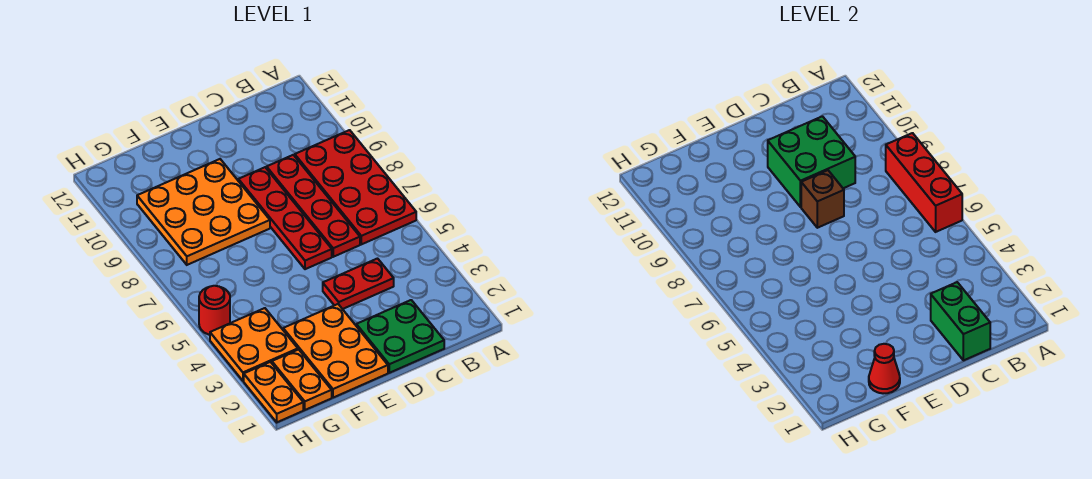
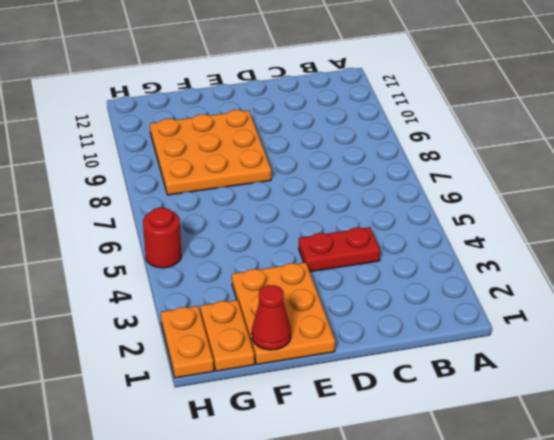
none -> red plate A6:B9 level 1
none -> green plate C1:D2 level 1
none -> red plate C6:C9 level 1

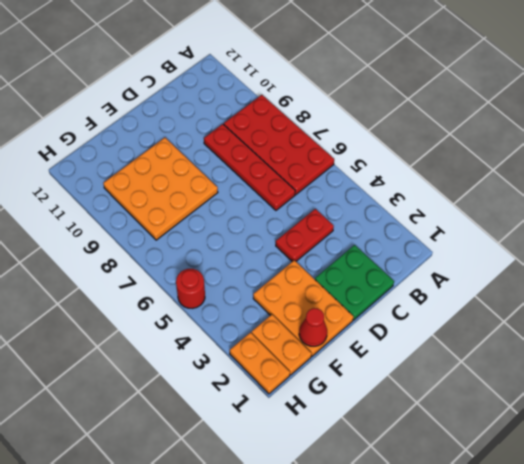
none -> red plate D6:D9 level 1
none -> orange plate G3:H4 level 1
none -> red brick A6:A8 level 2

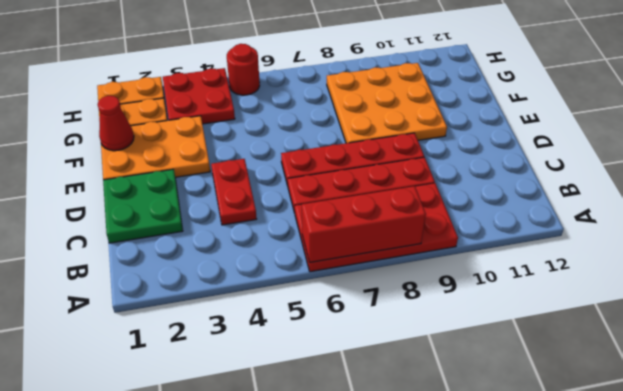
red plate G3:H4 level 1 -> orange plate G3:H4 level 1
none -> green brick C1:C2 level 2
none -> green brick C9:D10 level 2
none -> brown brick D8 level 2

